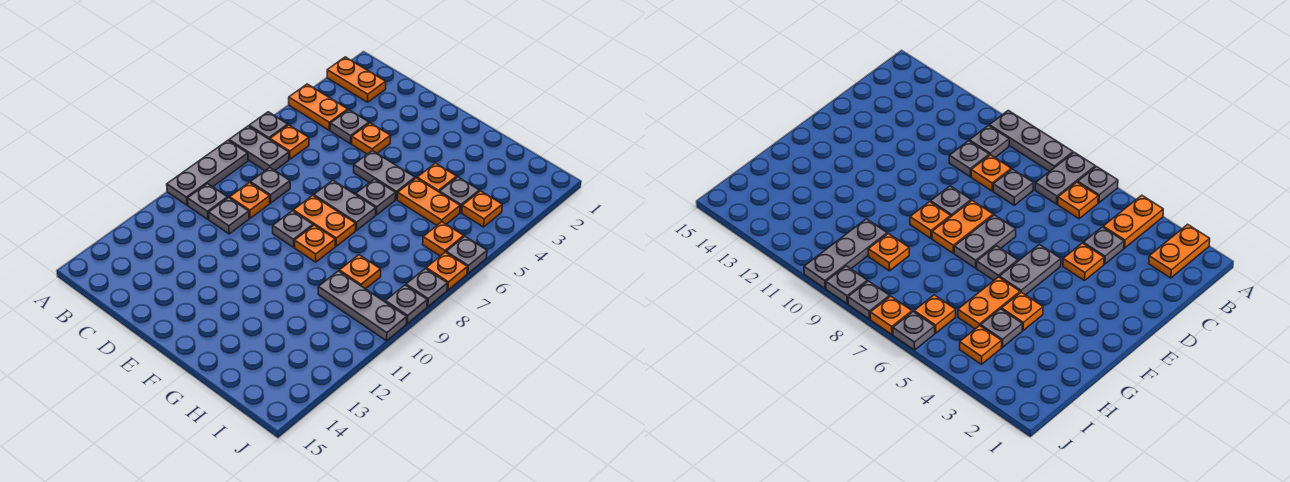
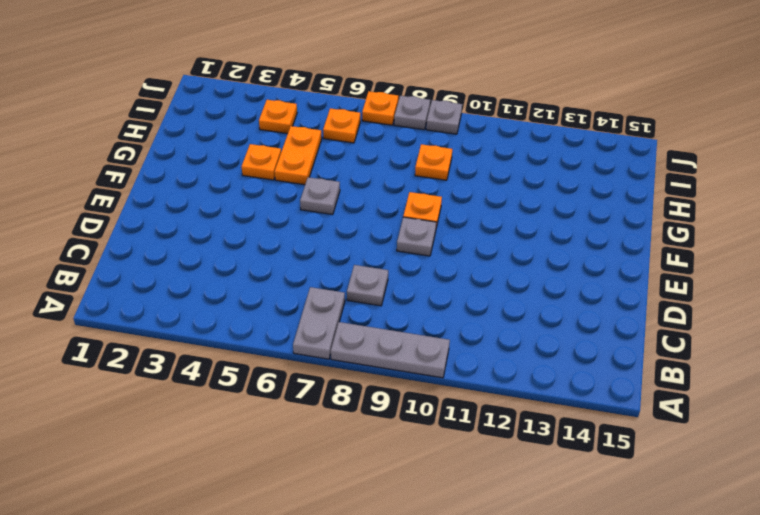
none -> orange plate A2:B2 level 1
none -> orange plate A4:B4 level 1
none -> grey plate A6 level 1

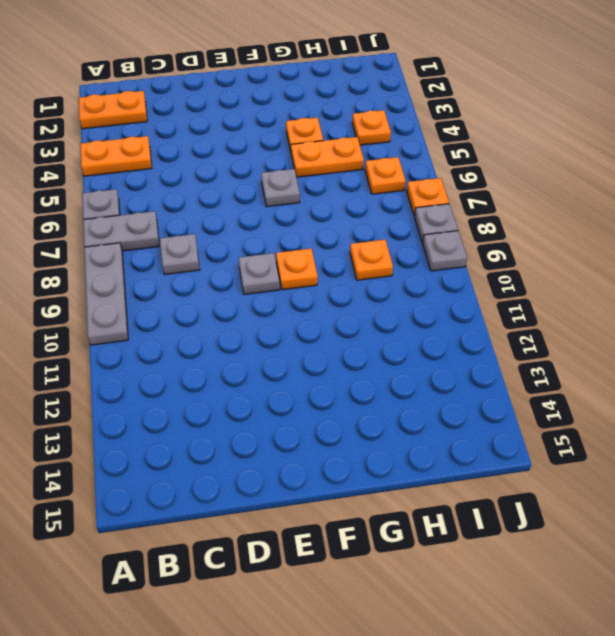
none -> orange plate B6 level 1
none -> grey plate B10 level 1
none -> grey plate C4 level 1

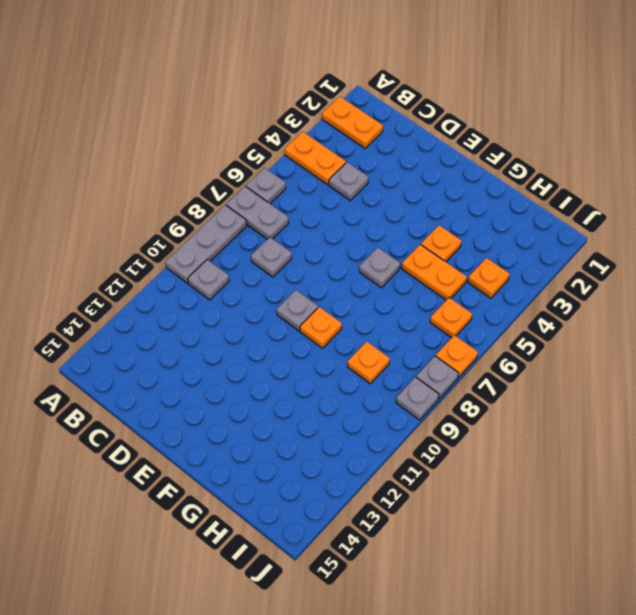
none -> orange plate B6 level 1
none -> orange plate C9 level 1
none -> grey plate C10 level 1

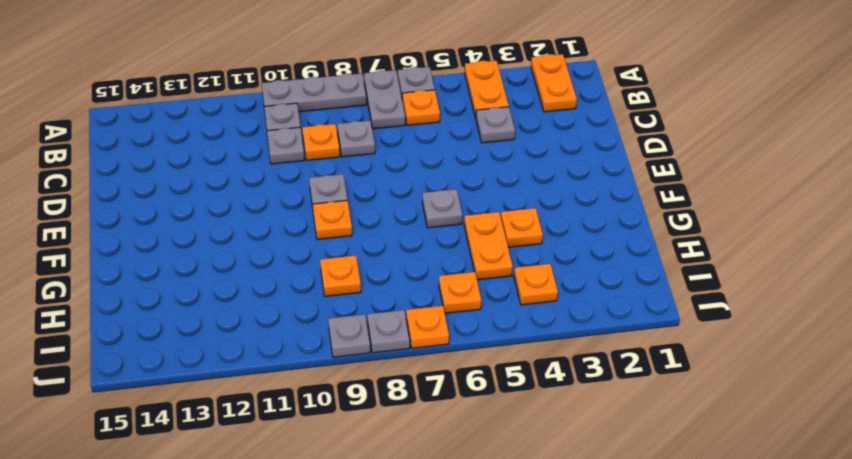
none -> orange plate D4 level 1
none -> grey plate E5:F5 level 1
none -> grey plate E7:F7 level 1

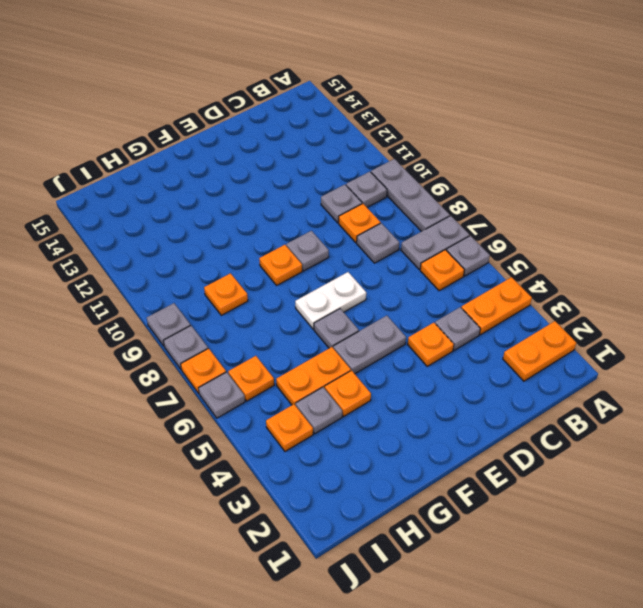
white plate E7:F7 level 1 -> grey plate E7:F7 level 1
none -> orange plate E8:F8 level 1
none -> grey plate H10:J10 level 1

